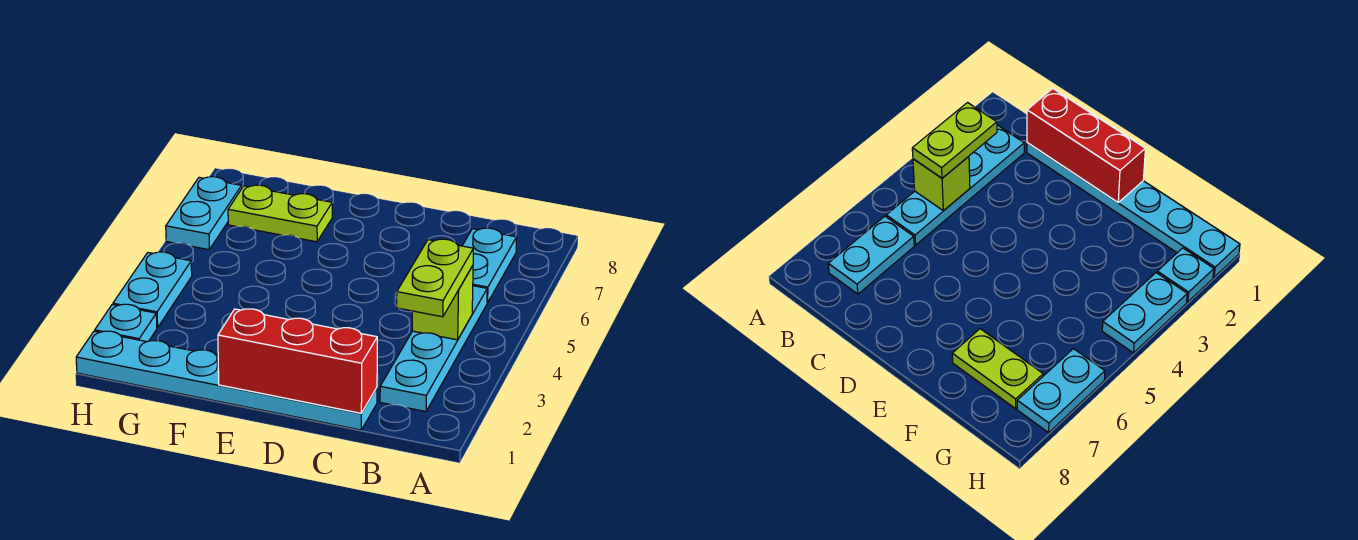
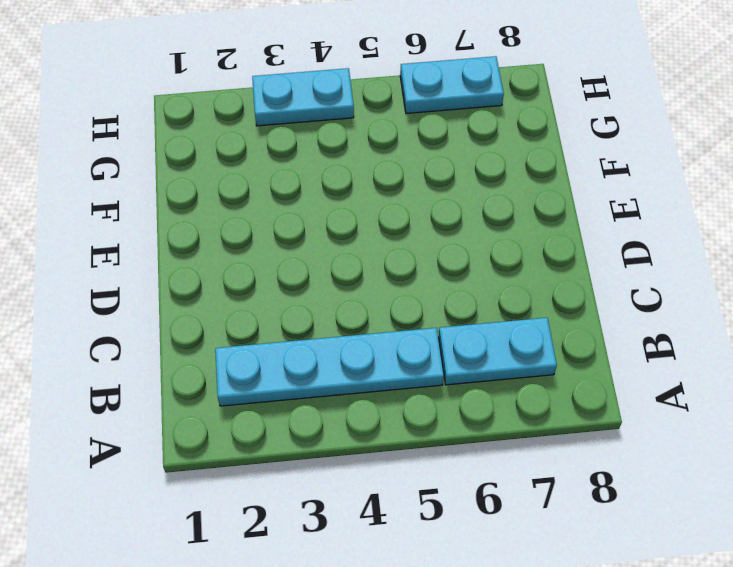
none -> cyan plate C1:H1 level 1
none -> lime plate F7:G7 level 1

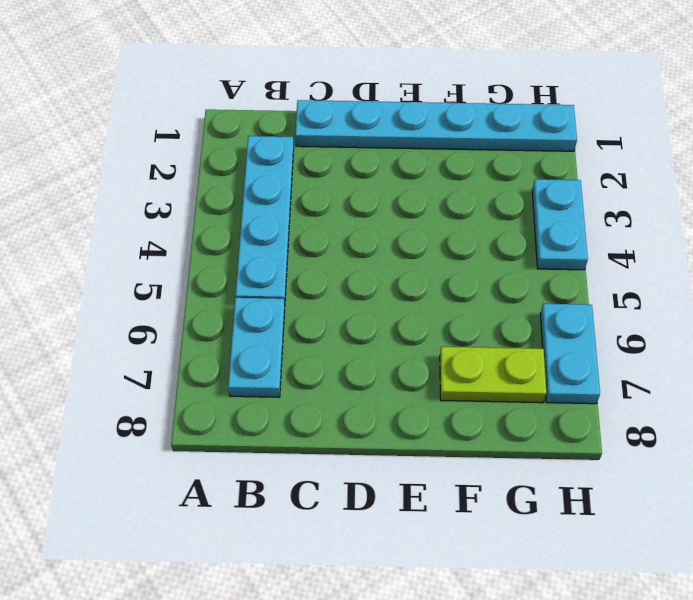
none -> cyan plate H2 level 1
none -> lime brick B4 level 2

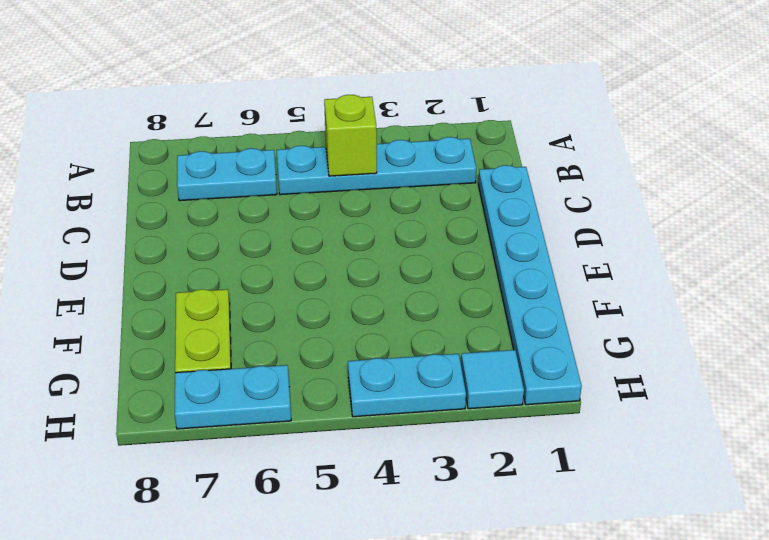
cyan tile H2 level 1 -> cyan plate H2 level 1
none -> red brick C1:E1 level 2
none -> lime plate B3:B4 level 3

